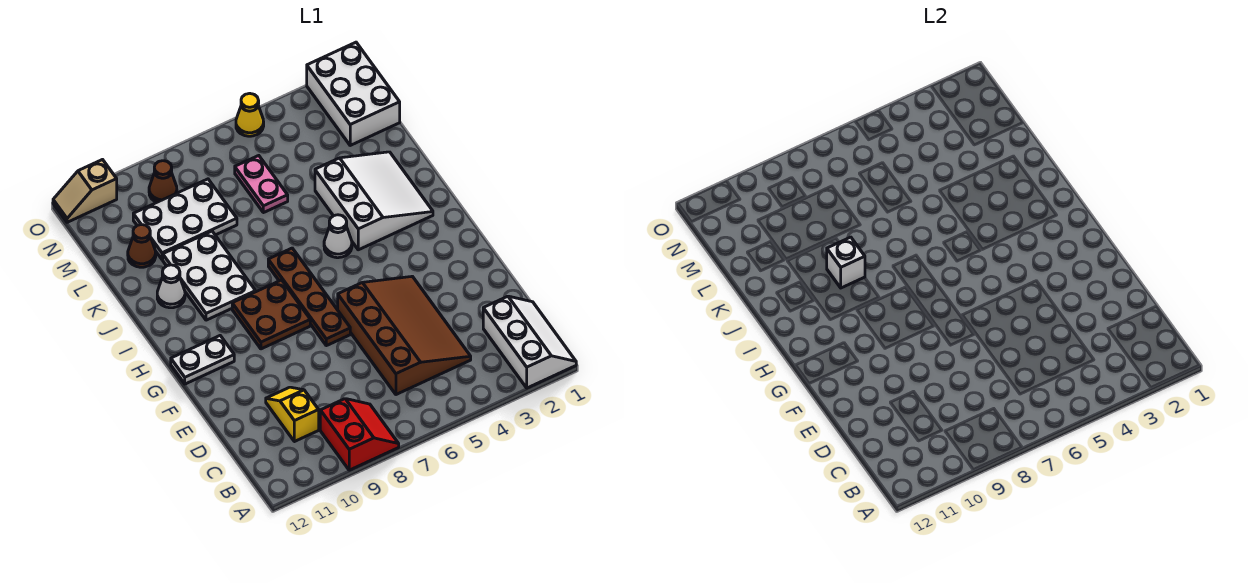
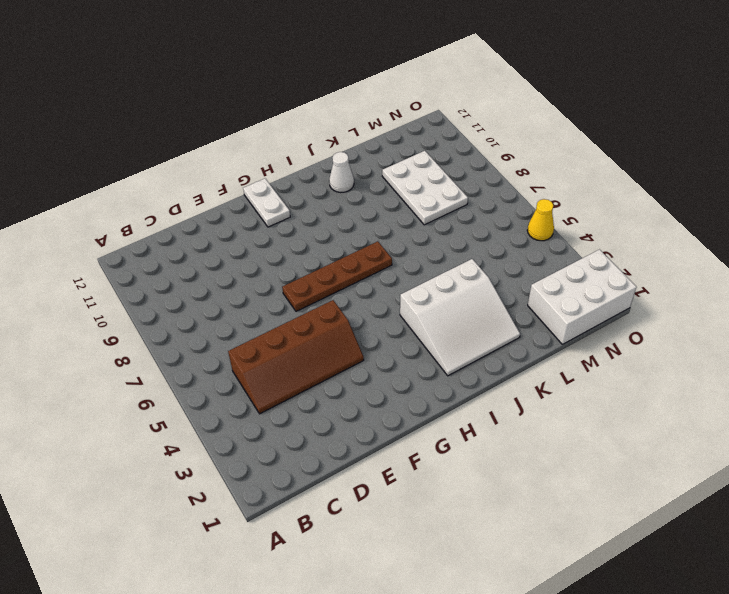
brown slope C4:F5 level 1 top 5 -> brown slope C4:F6 level 1 top 6
none -> white slope A1:C2 level 1 top 2
none -> red slope A8:B9 level 1 top 9
none -> yellow slope C10:D10 level 1 top C

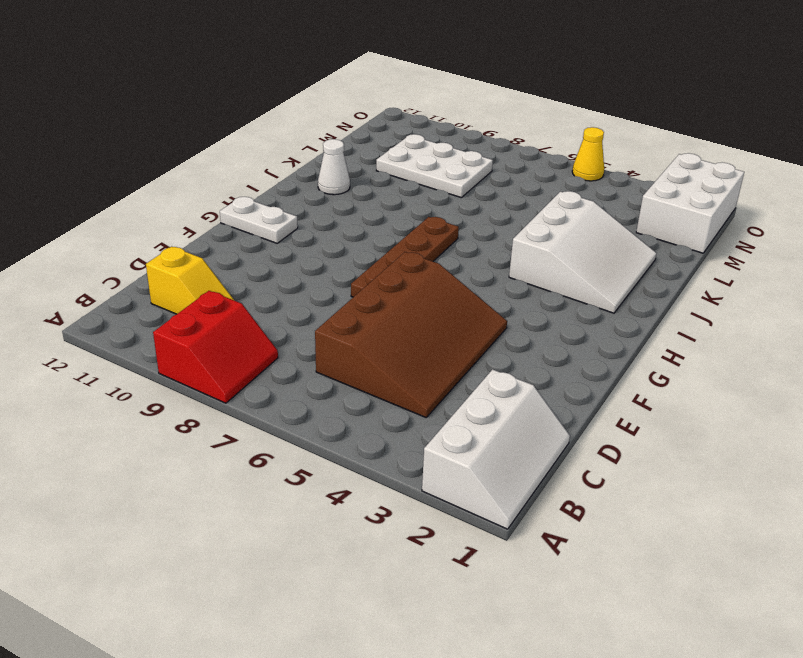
yellow slope C10:C11 level 1 top 11 -> yellow slope C10:D10 level 1 top C
none -> brown plate G8:H9 level 1
none -> white cone I5 level 1
none -> white plate I9:K10 level 1

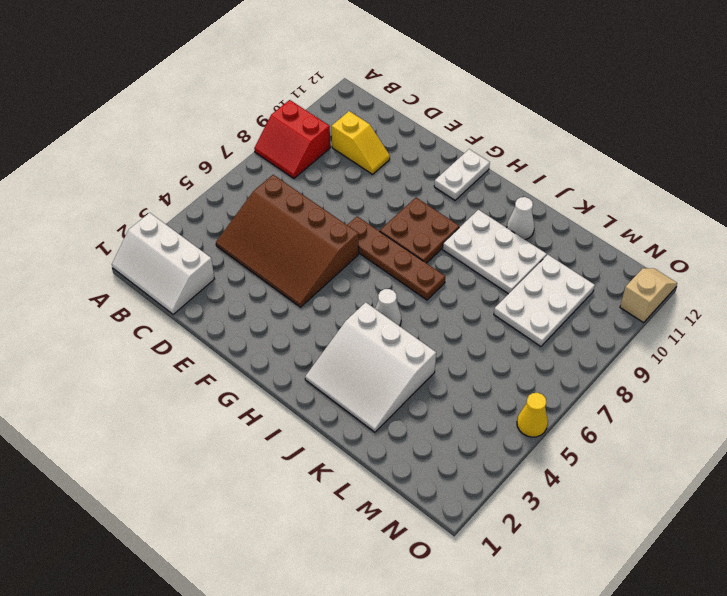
none -> pink plate L6:M6 level 1
none -> brown cone L11 level 1
none -> white brick M1:O2 level 1

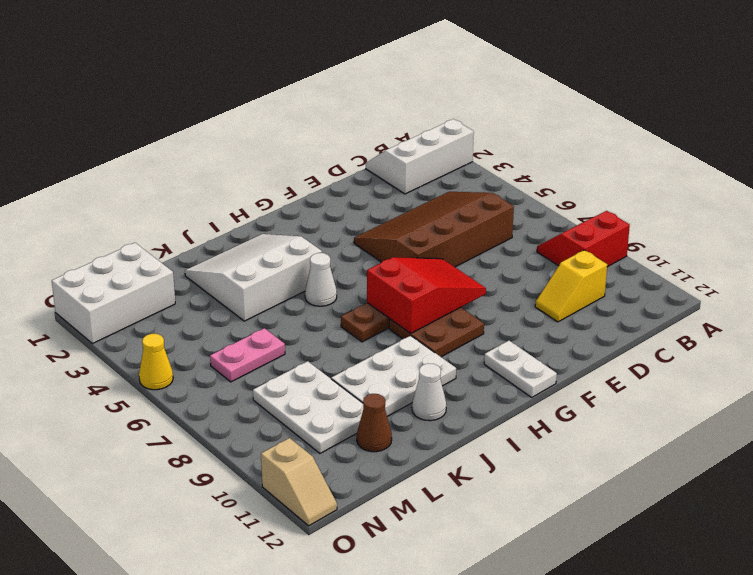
red slope F7:H8 level 2 top H -> none
none -> brown cone N9 level 1
none -> white brick J9 level 2

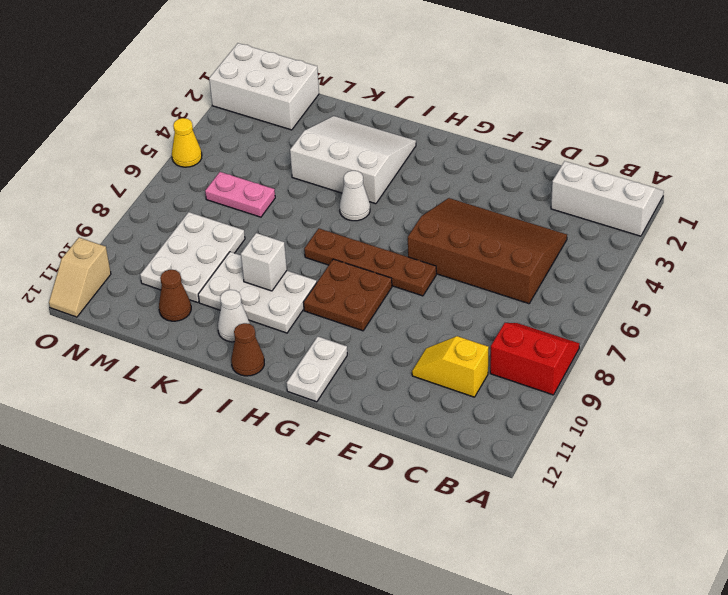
brown cone I12 level 1 -> brown cone N9 level 1

